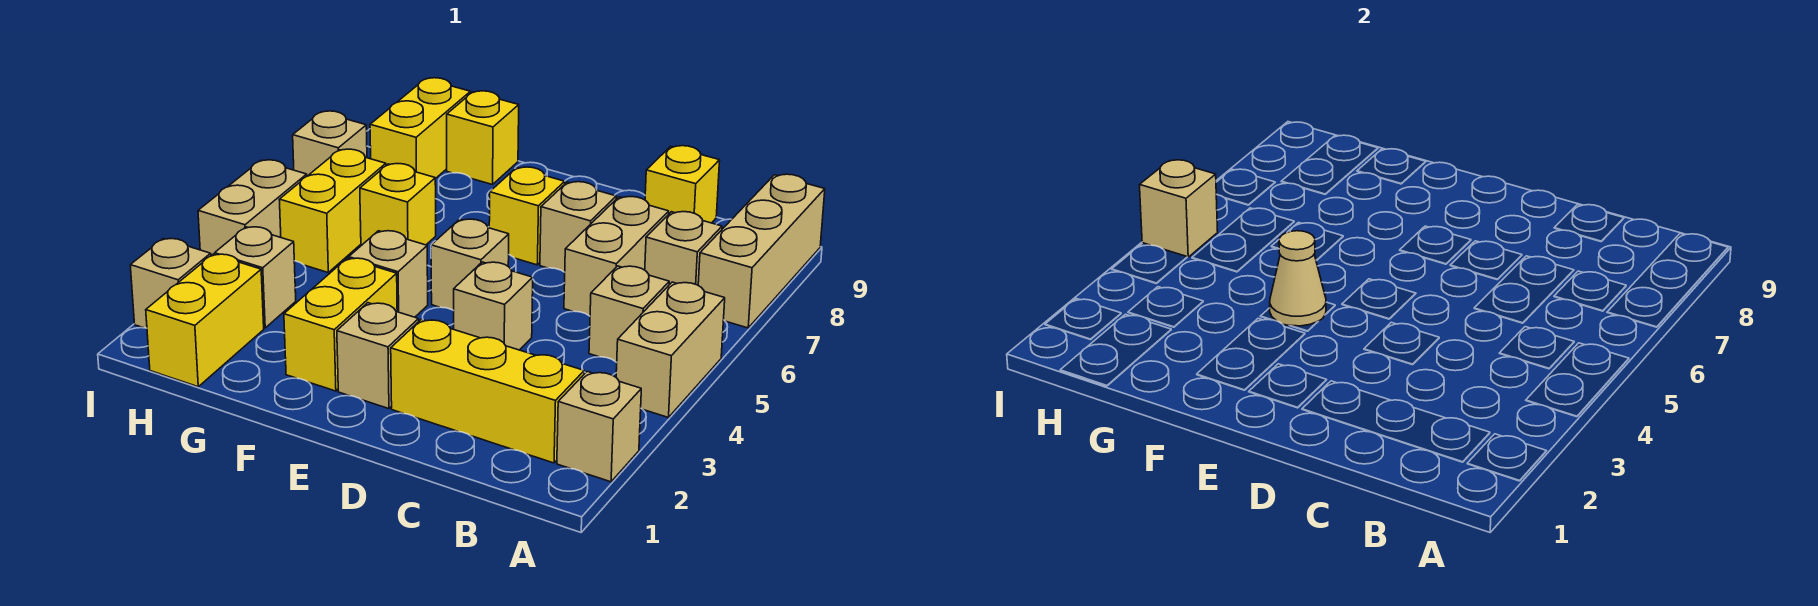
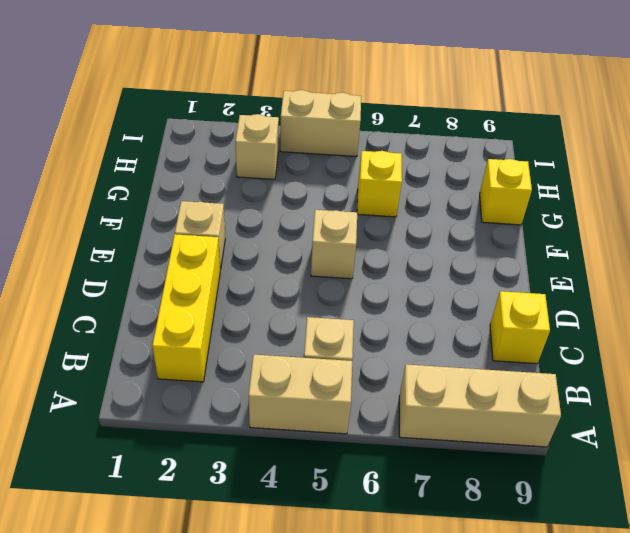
none -> tan brick A2 level 1
none -> tan brick B7 level 1
none -> tan brick C6:C7 level 1

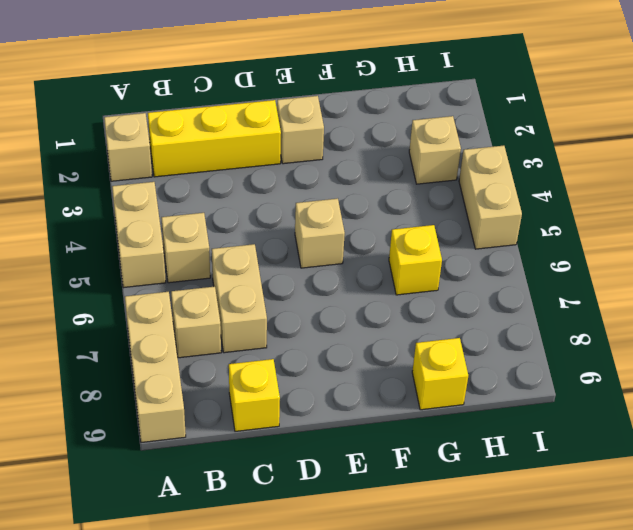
none -> tan brick D4 level 1
none -> tan brick D7 level 1
none -> yellow brick E7 level 1

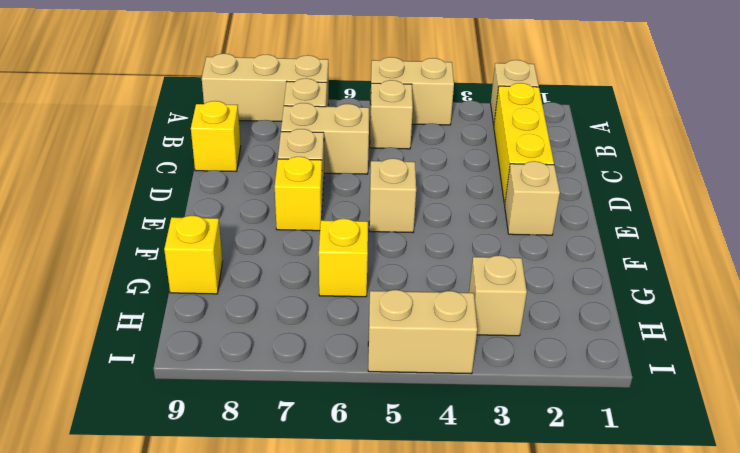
none -> tan brick D4 level 1
none -> yellow brick F2:F3 level 1
none -> tan brick F4 level 1

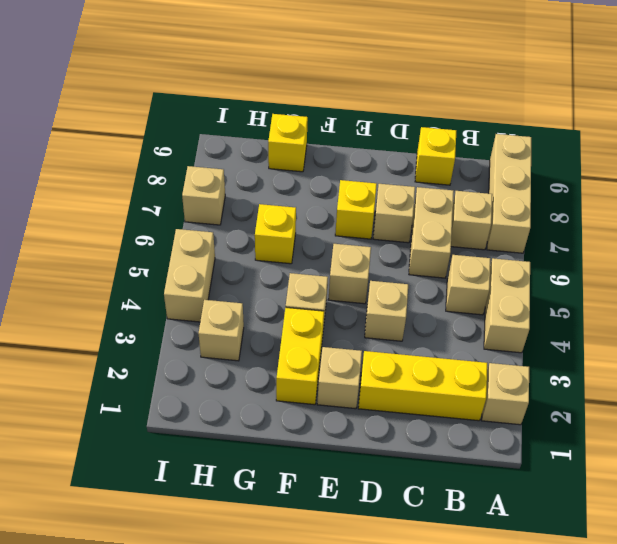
none -> yellow brick H1:H2 level 1
none -> yellow brick H5:H6 level 1
none -> yellow brick H8:H9 level 1

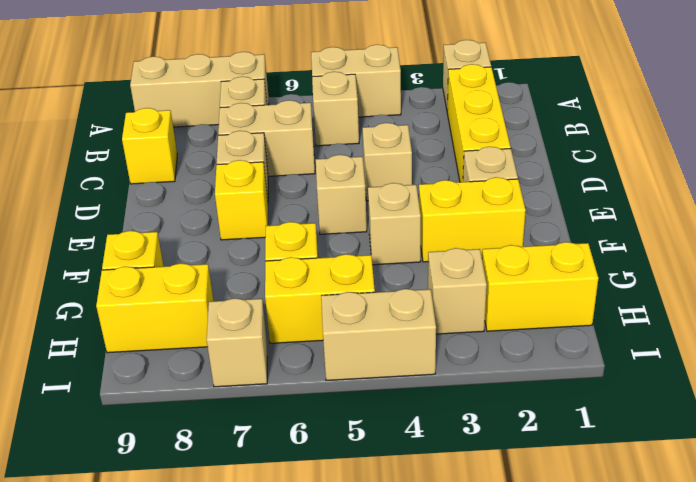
none -> tan brick I2 level 1
none -> tan cone F4 level 2
none -> tan brick I5 level 2

